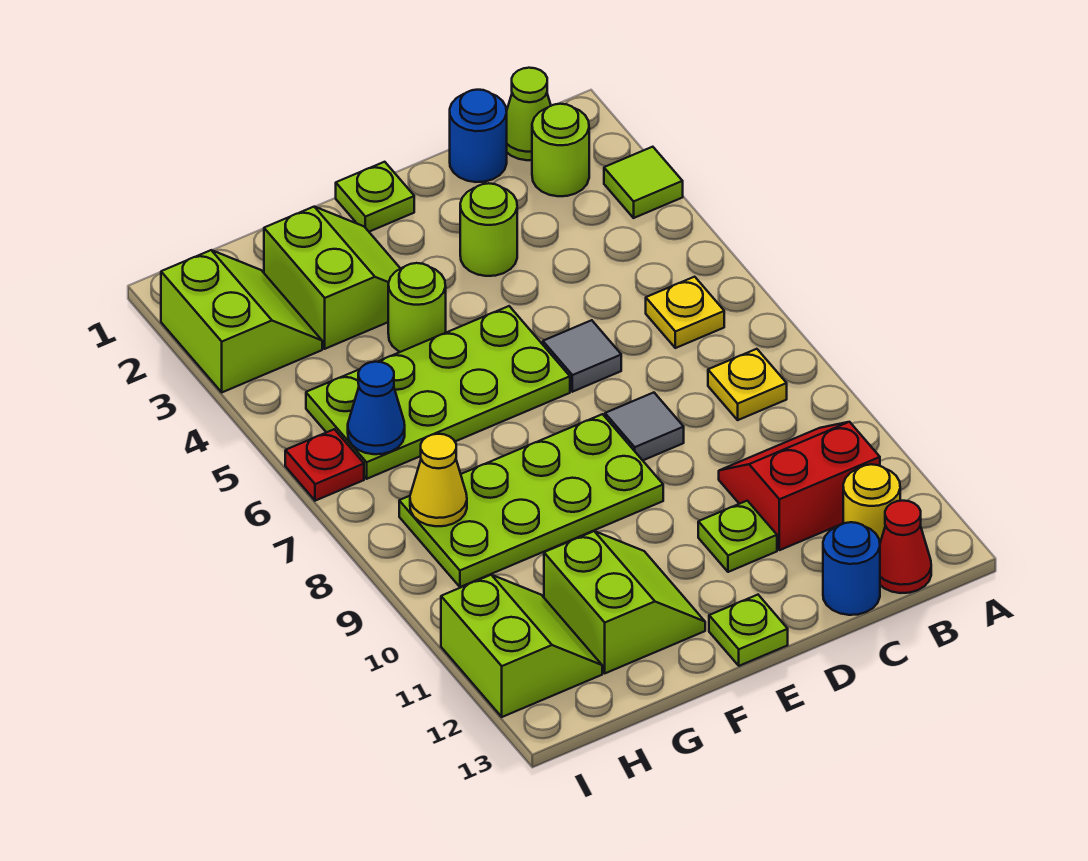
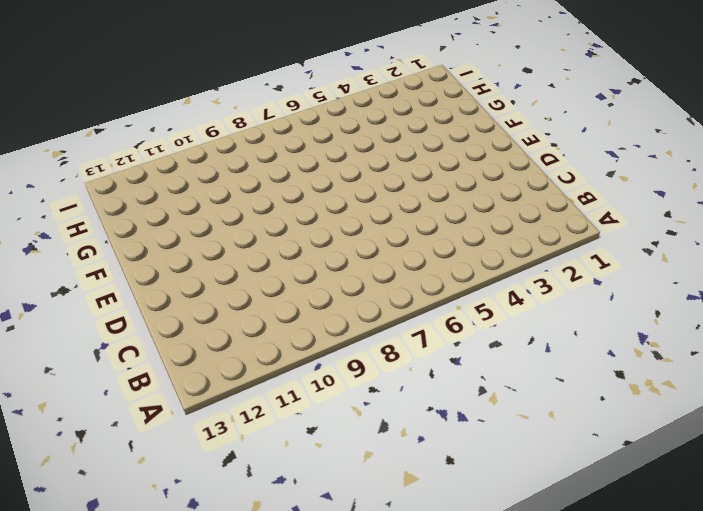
none -> lime tile A3 level 1
none -> lime cone B1 level 1
none -> lime round brick B2 level 1

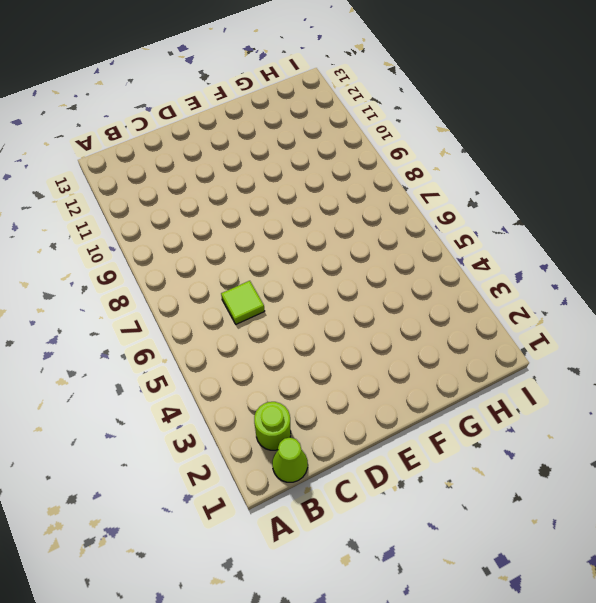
lime tile C6 level 1 -> lime tile A3 level 1
none -> yellow plate B6 level 1
none -> yellow plate B8 level 1
none -> red slope B10:C11 level 1 top 11

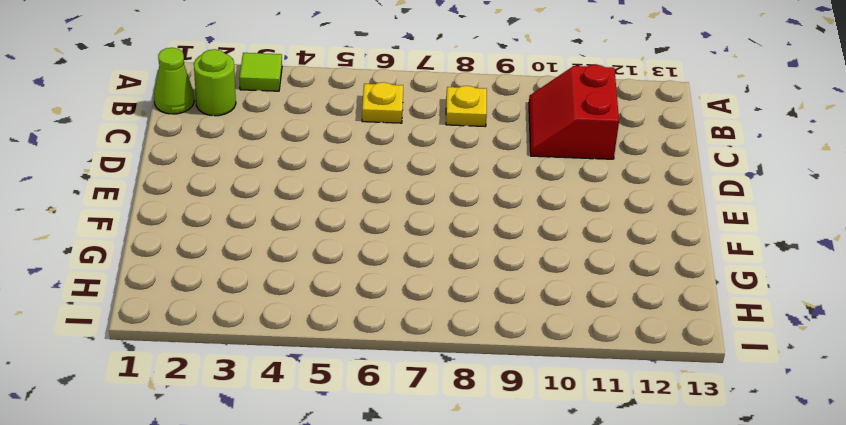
none -> yellow round brick B12 level 1
none -> red cone B13 level 1
none -> blue round brick C1 level 1

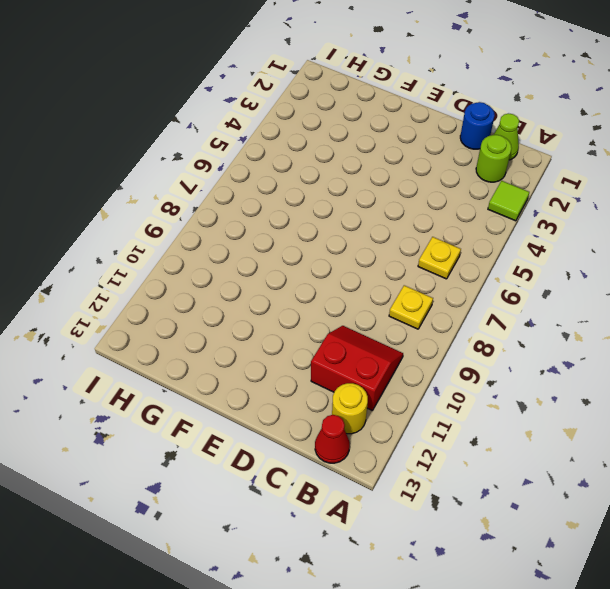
none -> blue round brick C13 level 1
none -> lime round brick D3 level 1
none -> grey tile D6 level 1

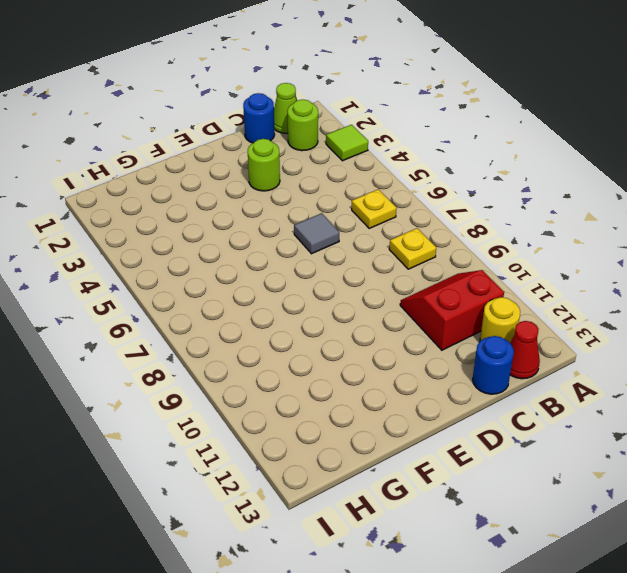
none -> grey tile D8 level 1
none -> lime plate D11 level 1
none -> lime plate E1 level 1

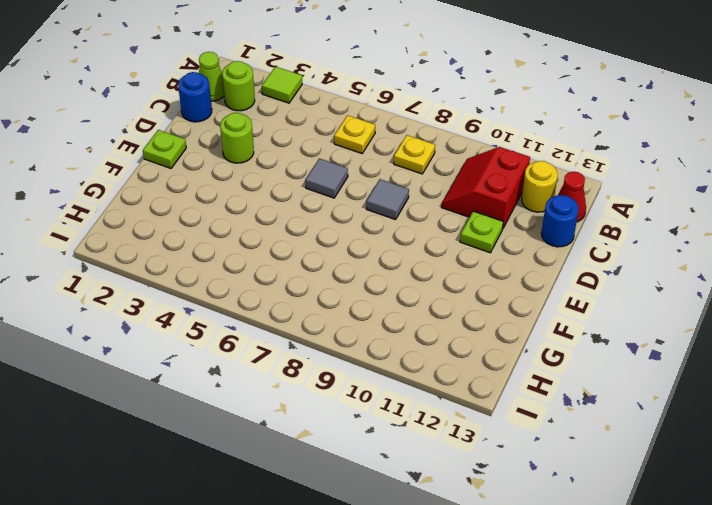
none -> lime plate E5:H6 level 1
none -> lime plate E8:H9 level 1
none -> lime plate E13 level 1

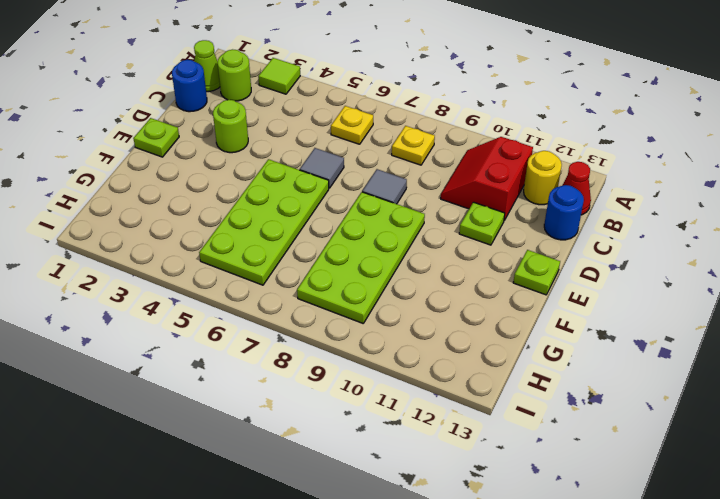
none -> lime slope F2:G3 level 1 top G
none -> lime round brick F4 level 1
none -> lime slope F11:G12 level 1 top G

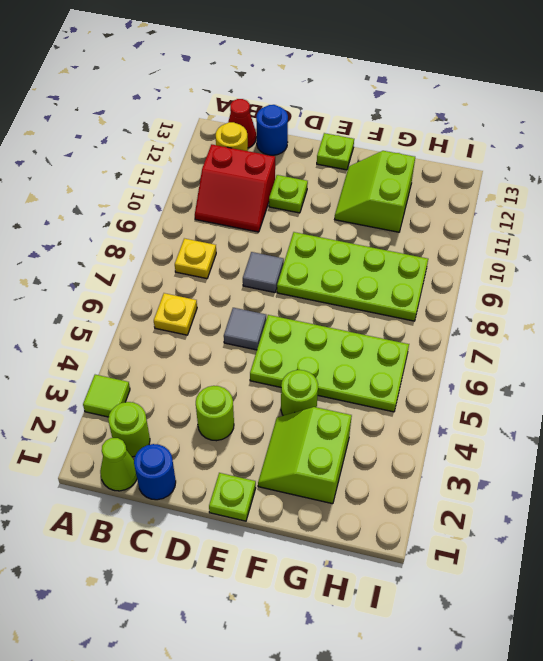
none -> lime slope H2:I3 level 1 top I
none -> lime slope H11:I12 level 1 top I
none -> red plate I6 level 1

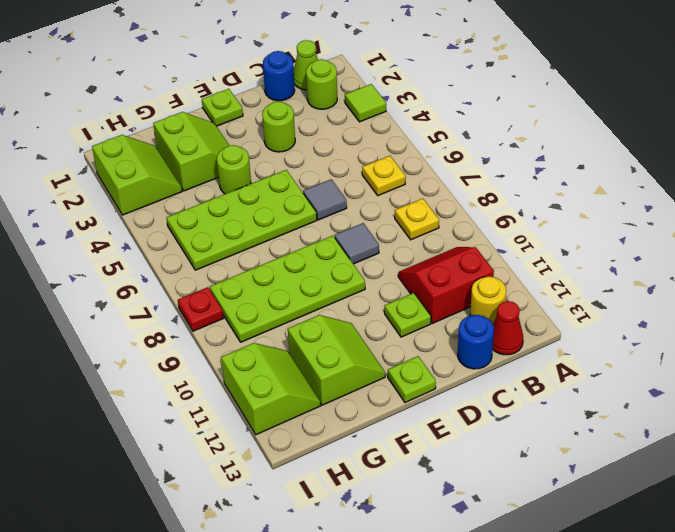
red plate I8 level 1 -> red plate I6 level 1
none -> blue cone H6 level 2
none -> yellow cone H8 level 2

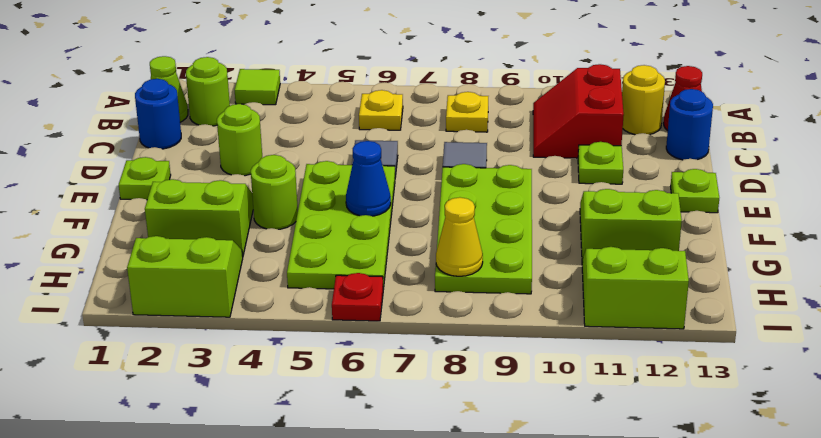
blue cone F6 level 2 -> blue cone H6 level 2

